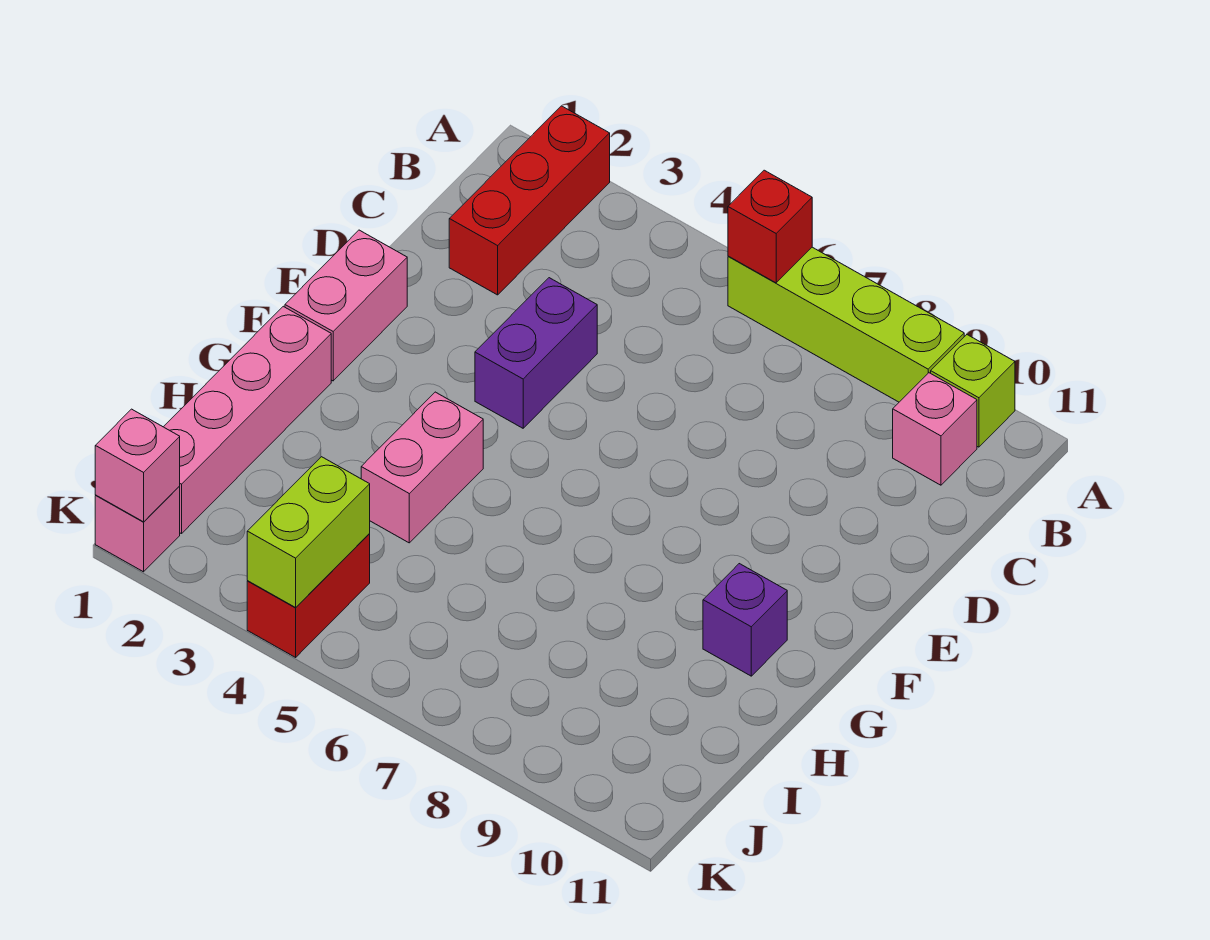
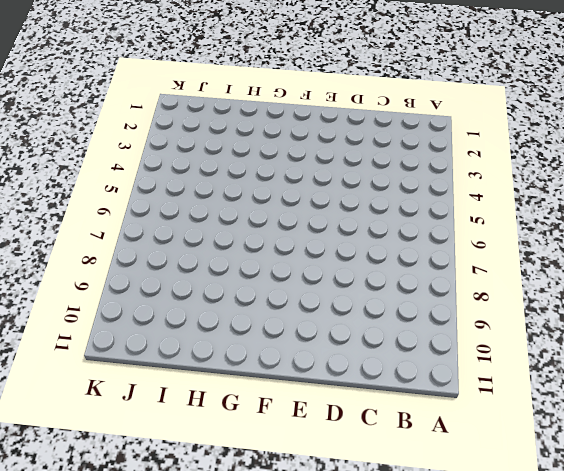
none -> red brick A2:C2 level 1
none -> lime brick A6:A9 level 1
none -> lime brick A10 level 1

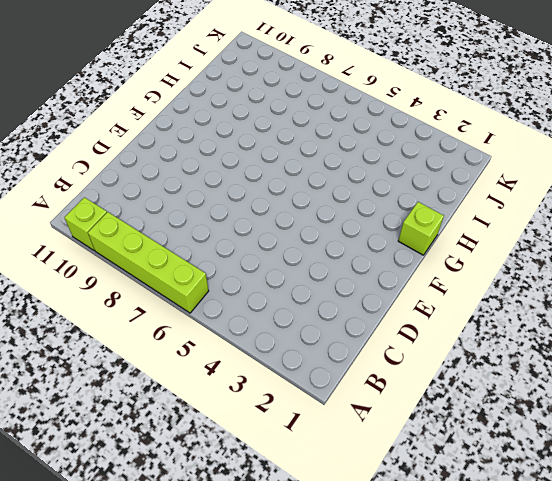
lime brick G1 level 1 -> pink brick G1:J1 level 1
none -> red brick A2:C2 level 1
none -> pink brick B10 level 1
none -> purple brick D4:E4 level 1

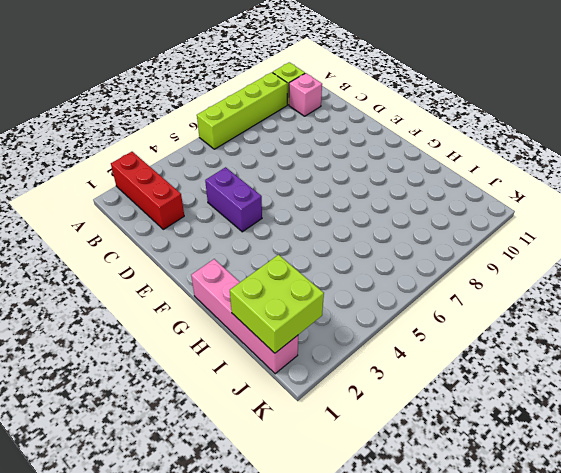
lime brick I1:J2 level 2 -> none
none -> pink brick E1:F1 level 1
none -> pink brick G4:H4 level 1
none -> purple brick G10 level 1

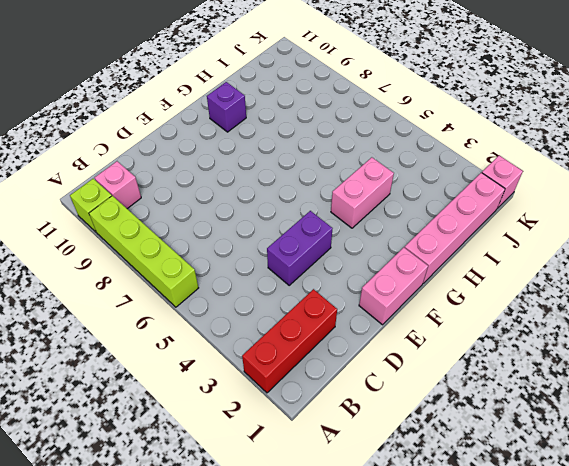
none -> red brick J4:K4 level 1
none -> red brick A6 level 2
none -> lime brick J4:K4 level 2

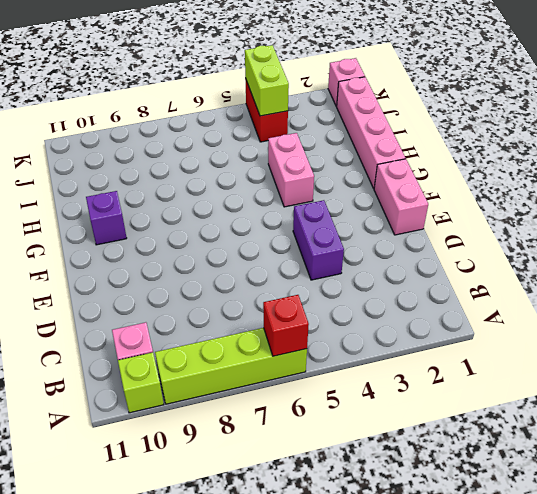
none -> red brick A2:C2 level 1
none -> pink brick K1 level 2

